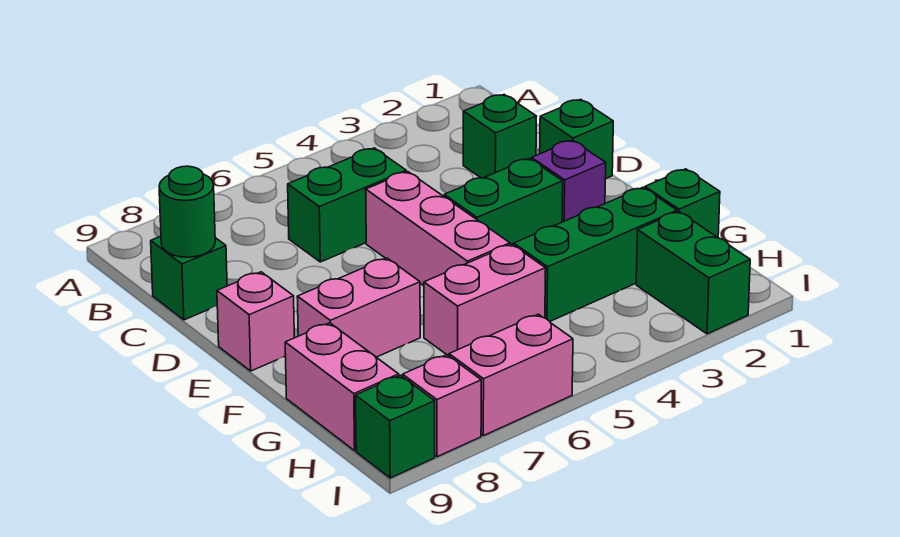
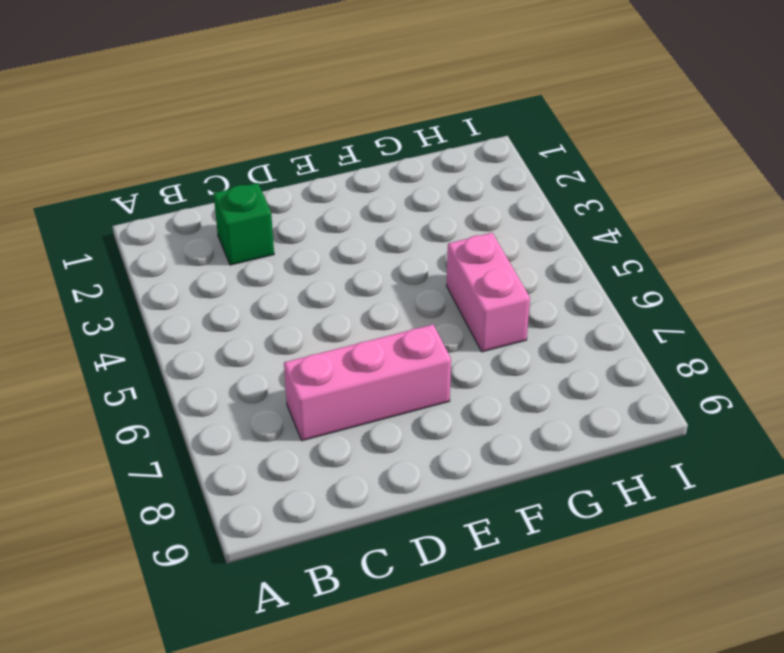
pink brick C7:E7 level 1 -> pink brick D5:F5 level 1
none -> green brick C5:C6 level 1
none -> green brick C9 level 1
none -> green brick D1 level 1

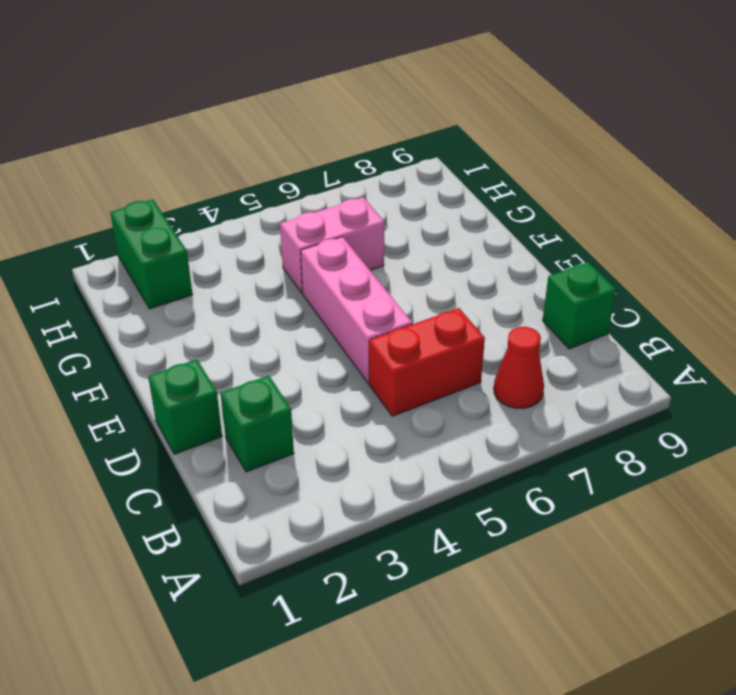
red cone B7 level 1 -> none
red brick C5:C6 level 1 -> green brick C5:C6 level 1
none -> purple brick E2 level 1
none -> green brick E3:E4 level 1
none -> pink brick E9 level 1

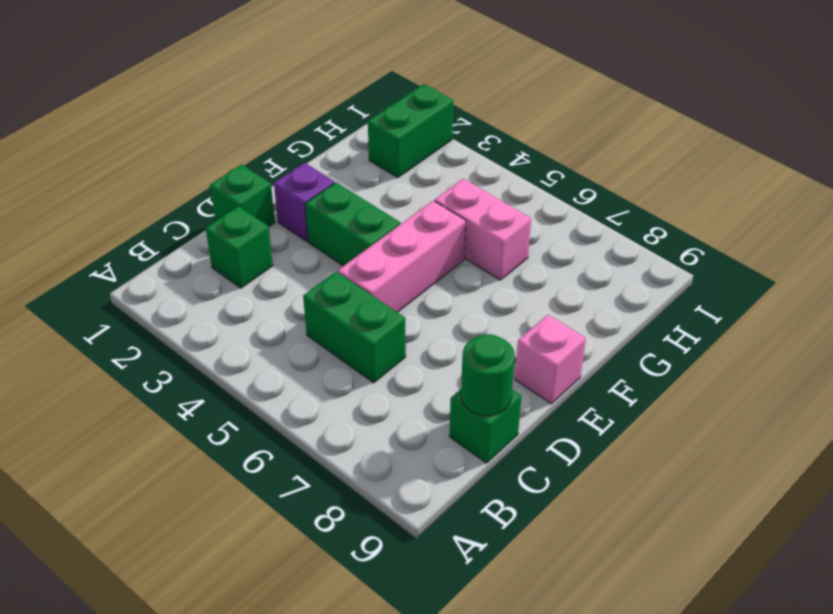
none -> pink brick F7:F8 level 1
none -> green brick G1 level 1
none -> green brick G2:G4 level 1

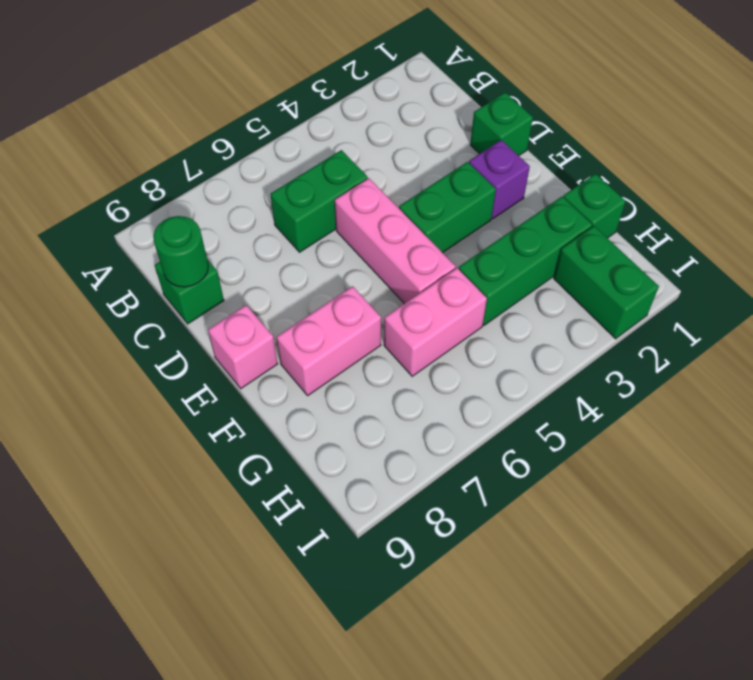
none -> green brick C2 level 1
none -> pink brick G9:H9 level 1
none -> pink brick I6:I7 level 1

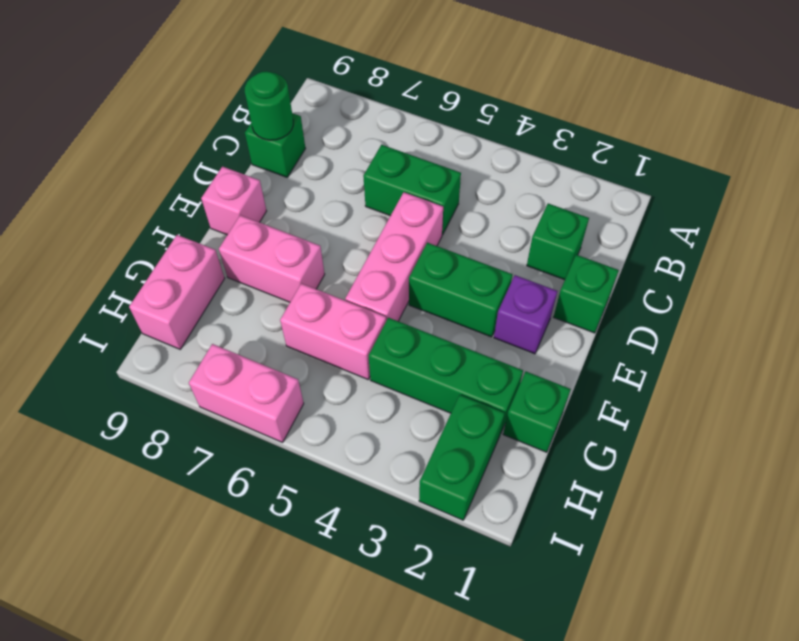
none -> pink brick I8 level 1
none -> green brick I9 level 1

